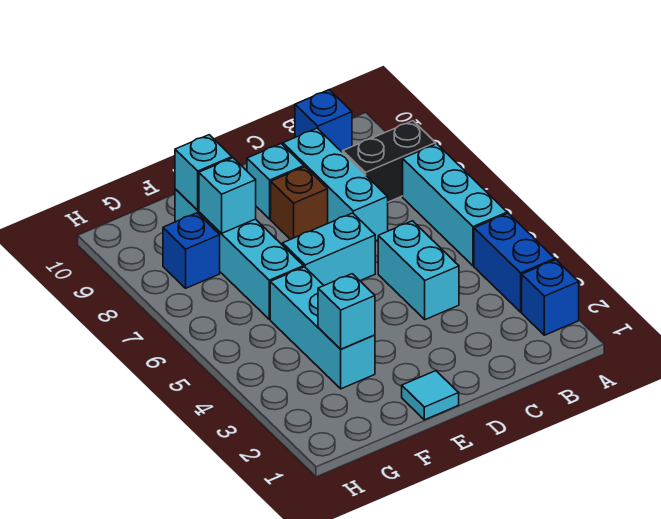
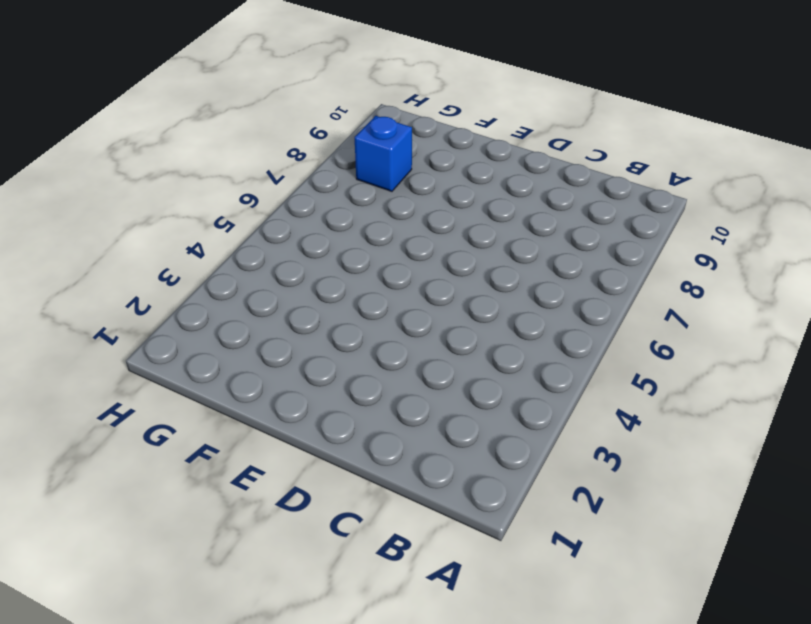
none -> blue brick A2 level 1
none -> blue brick A3:A4 level 1
none -> cyan brick A5:A7 level 1

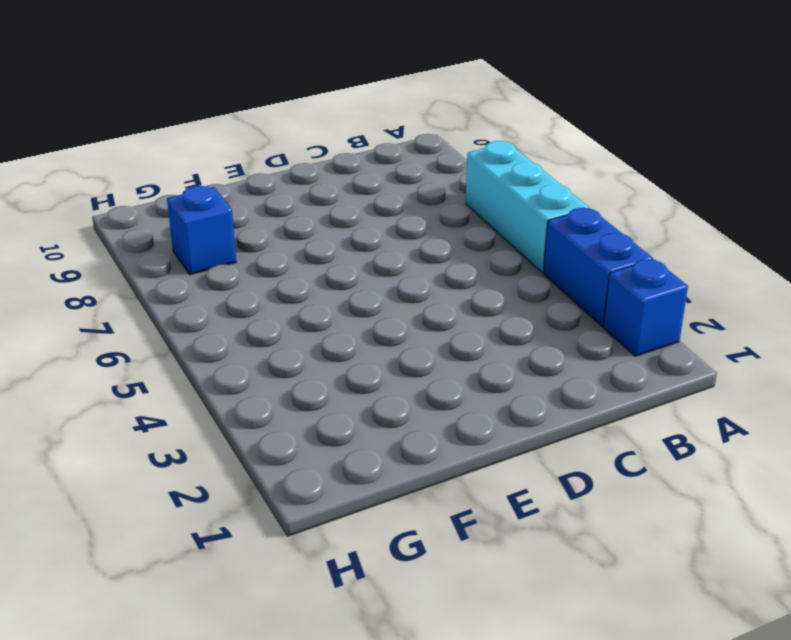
none -> black brick A8:B8 level 1
none -> blue brick B10 level 1
none -> cyan brick C4:C5 level 1

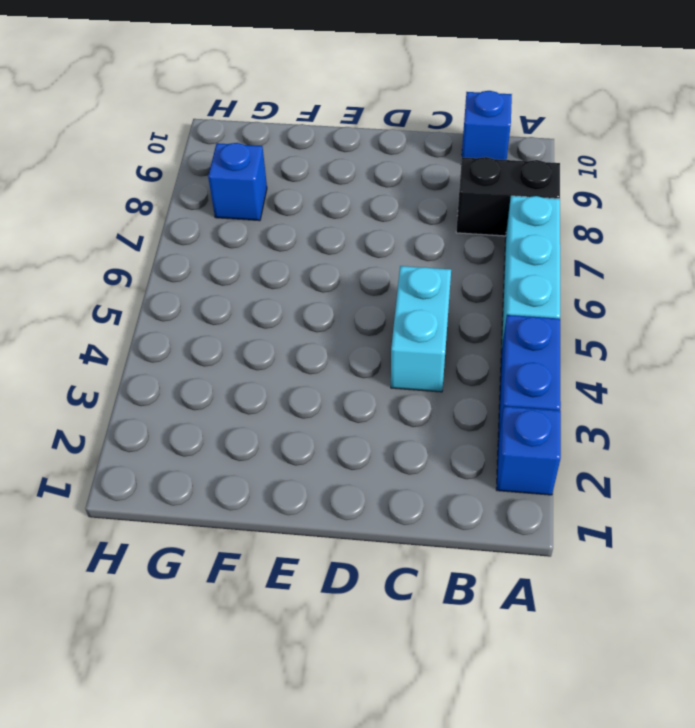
none -> cyan brick C7:C9 level 1
none -> cyan brick D6:E6 level 1
none -> brown brick D8 level 1

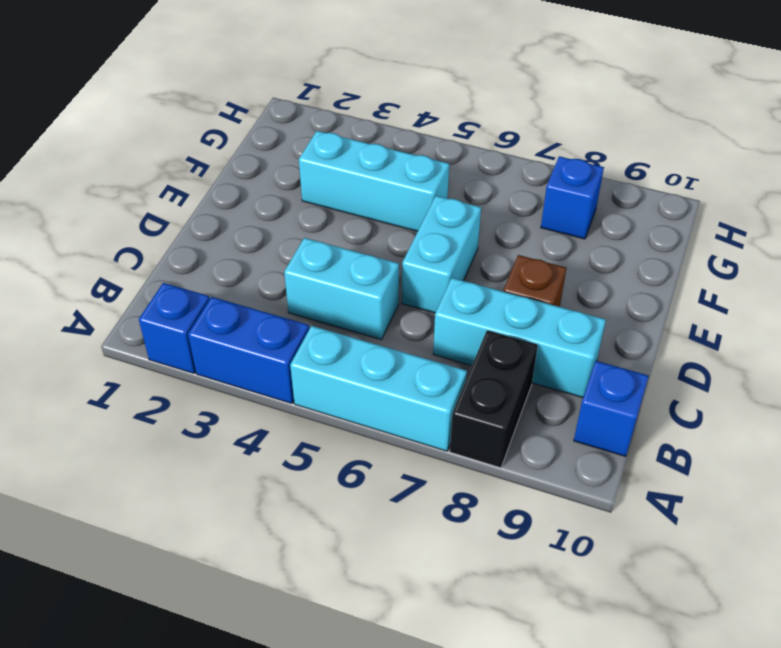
none -> cyan brick D9 level 1
none -> cyan tile E1 level 1
none -> cyan brick F6:F9 level 1

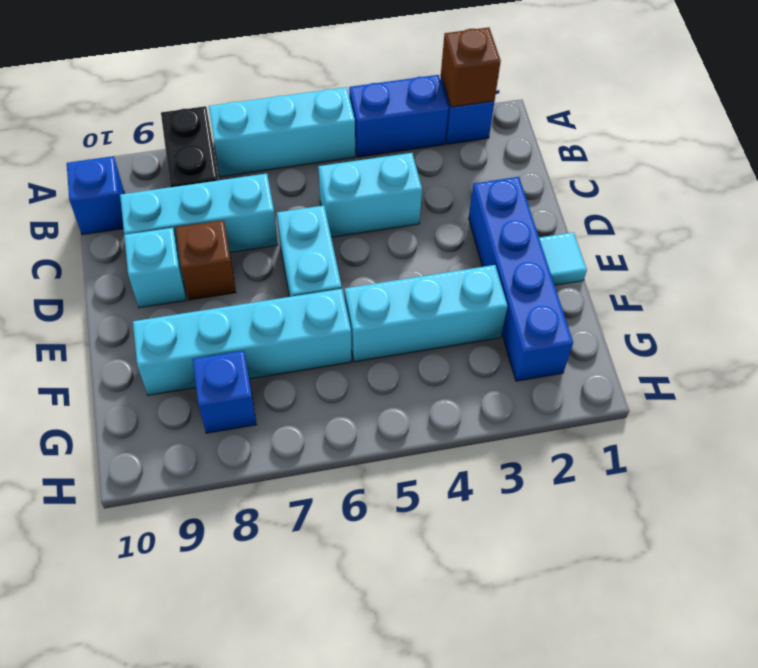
brown brick A2 level 2 -> none
blue brick D2:G2 level 1 -> none
none -> cyan brick F3 level 2
none -> cyan brick F8 level 2
none -> cyan brick F9 level 2

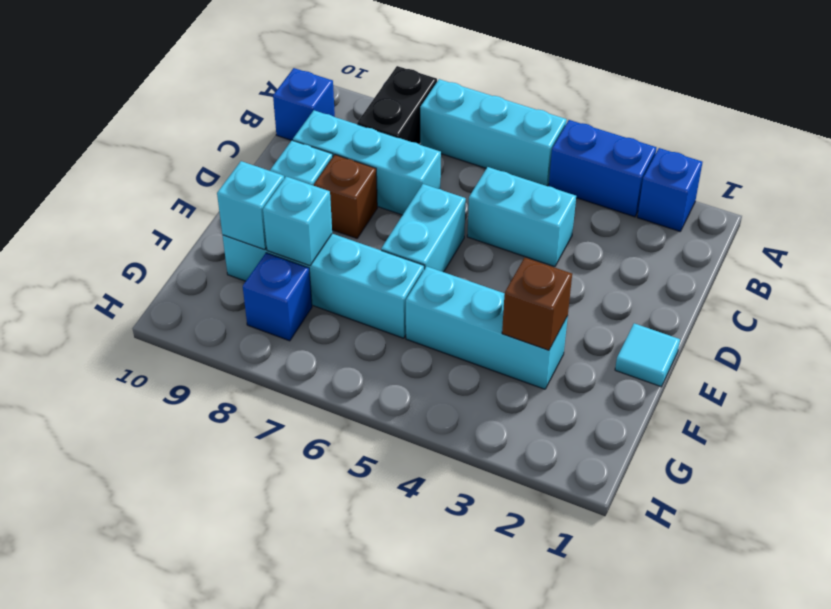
brown brick F3 level 2 -> cyan brick F3 level 2

